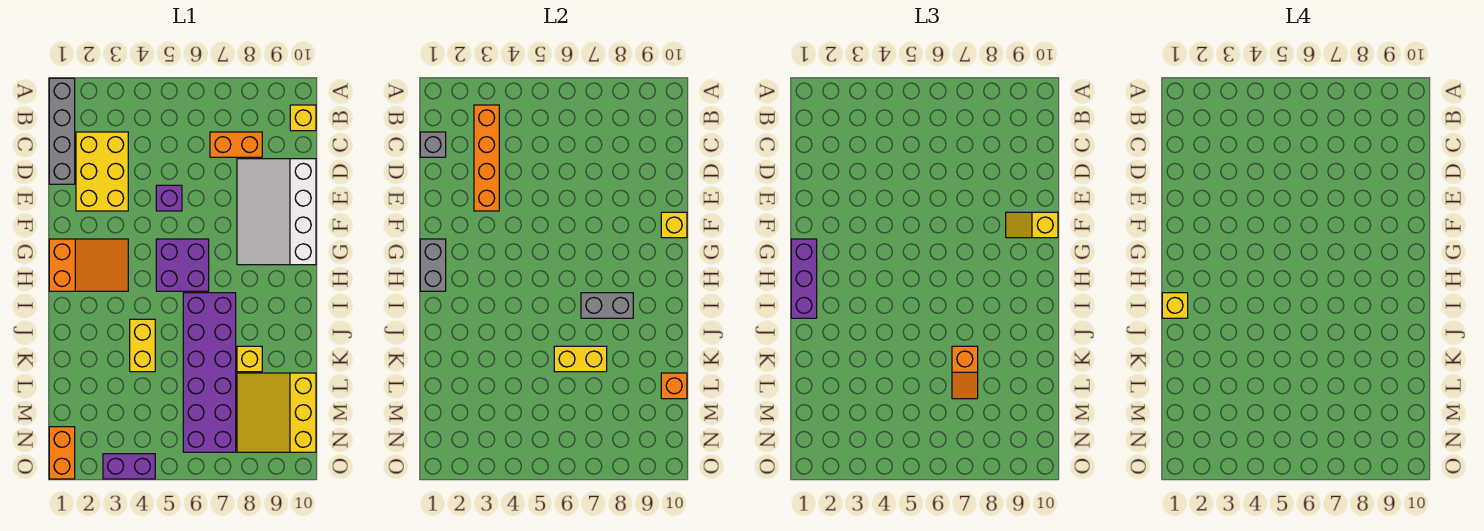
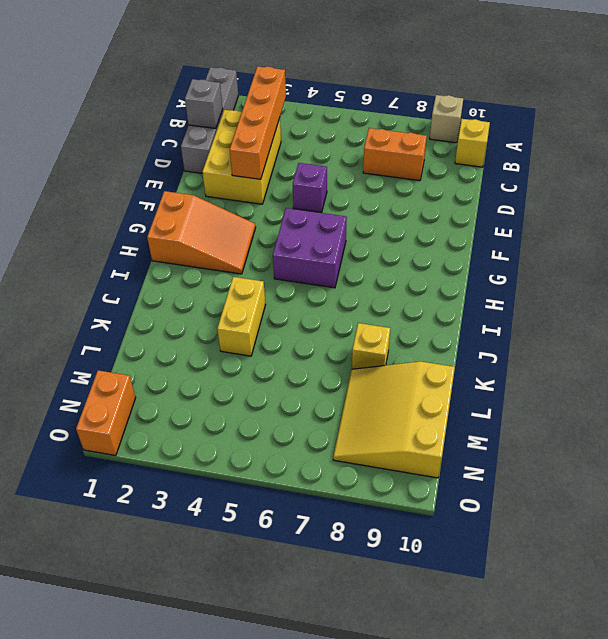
tan brick A9 level 1 -> none
none -> white slope D8:G10 level 1 top 10
none -> purple brick I6:N7 level 1
none -> purple brick O3:O4 level 1

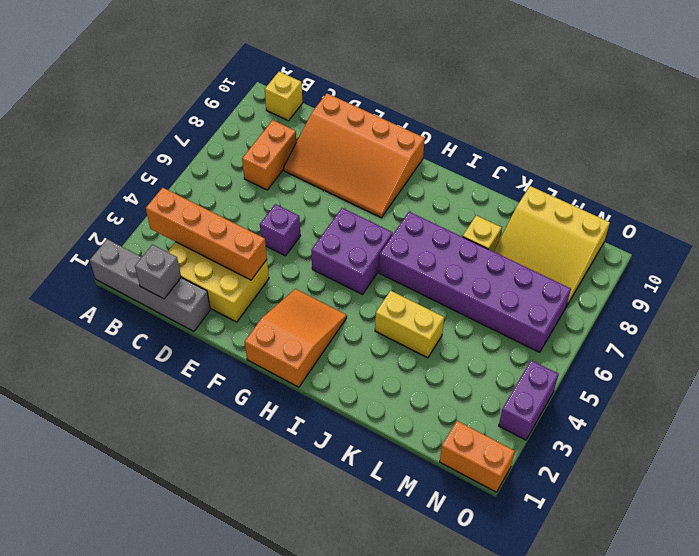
orange slope D8:G10 level 1 top 10 -> white slope D8:G10 level 1 top 10
none -> yellow brick F10 level 2
none -> grey brick G1:H1 level 2
none -> grey brick I7:I8 level 2

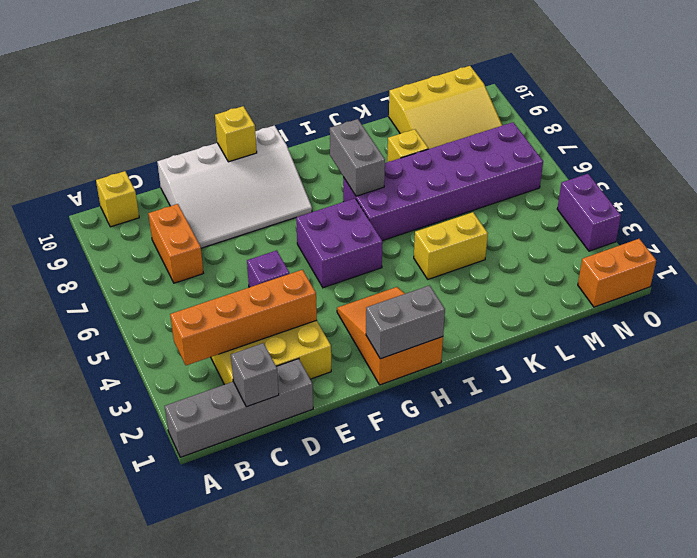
none -> yellow brick K6:K7 level 2
none -> orange brick L10 level 2
none -> yellow slope F9:F10 level 3 top 10

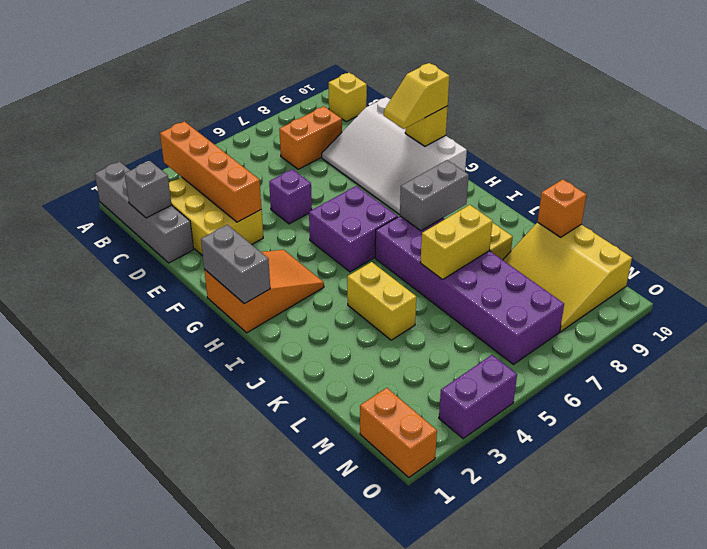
none -> purple brick G1:I1 level 3
none -> orange slope K7:L7 level 3 top K
none -> yellow brick I1 level 4

